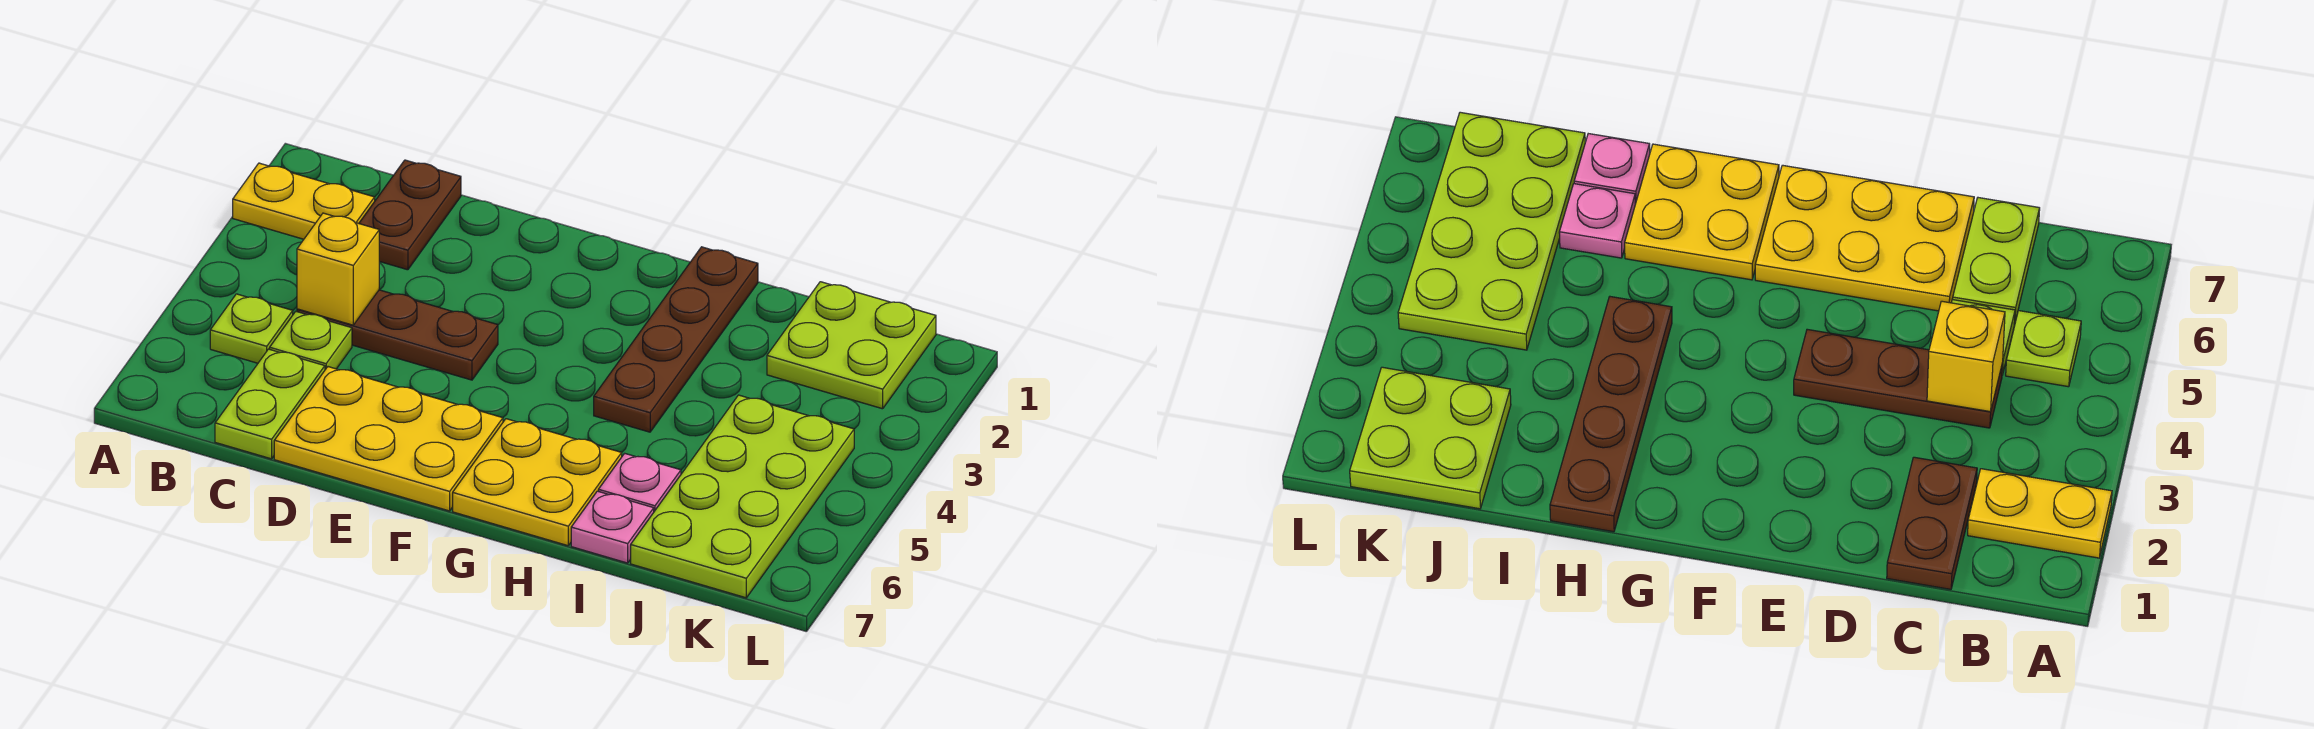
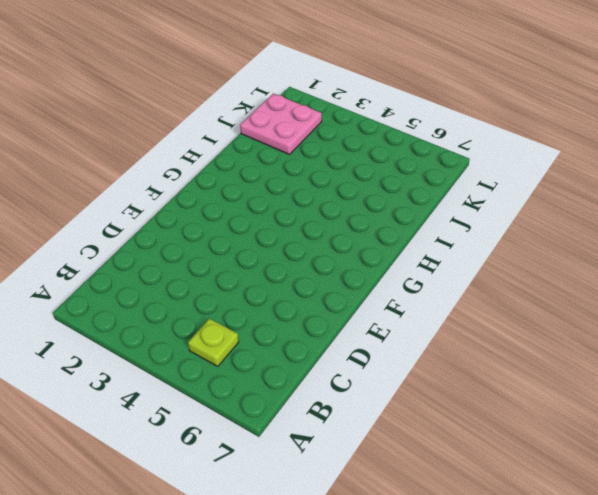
pink plate J1:K2 level 1 -> lime plate J1:K2 level 1
none -> yellow plate A2:B2 level 1
none -> brown plate C1:C2 level 1
none -> brown plate C4:E4 level 1

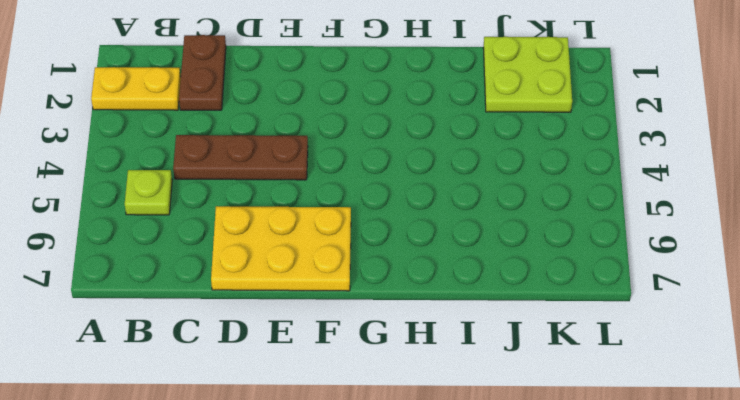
none -> lime plate C5 level 1
none -> lime plate C6:C7 level 1
none -> yellow plate G6:H7 level 1

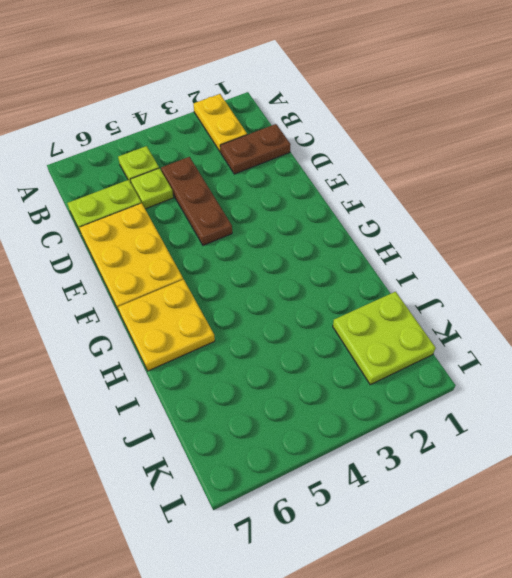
none -> brown plate H1:H4 level 1
none -> pink plate I6 level 1
none -> pink plate I7 level 1

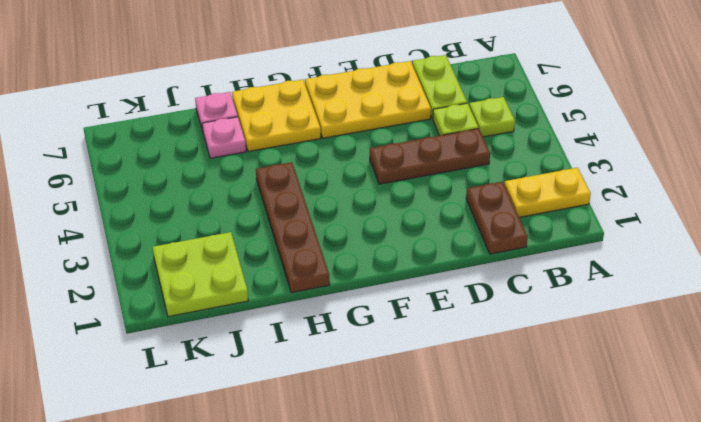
none -> lime plate J4:K7 level 1
none -> yellow brick C4 level 2

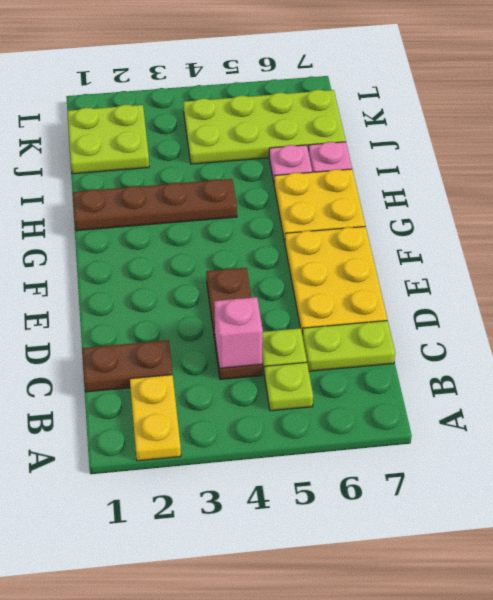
pink brick C4 level 2 -> yellow brick C4 level 2

